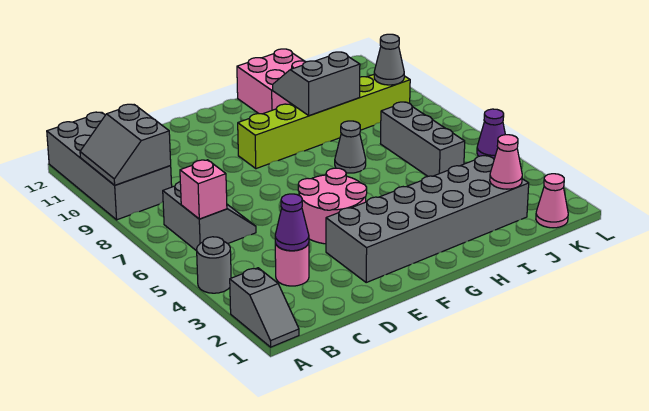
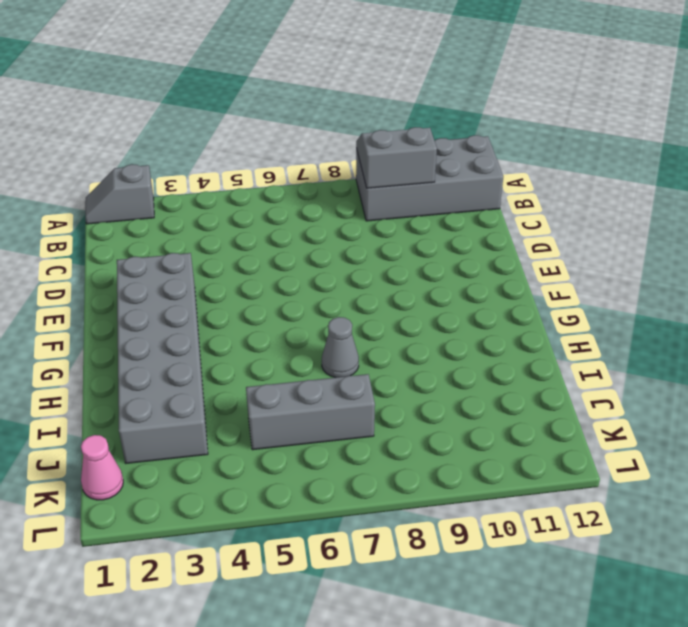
none -> grey round brick A4 level 1
none -> grey slope B6:C7 level 1 top B
none -> pink round brick C3 level 1

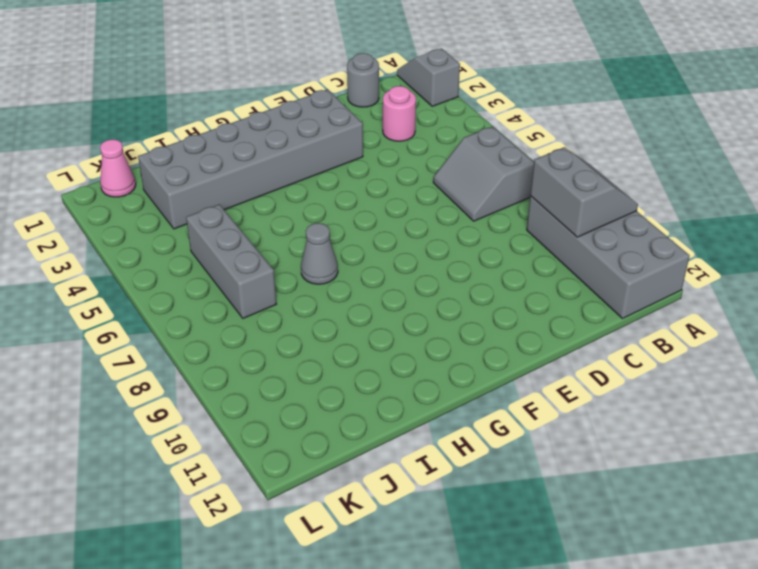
grey round brick C1 level 1 -> grey round brick A4 level 1
none -> pink round brick E4:F5 level 1
none -> lime brick F9:K9 level 1
none -> pink brick H11:I12 level 1

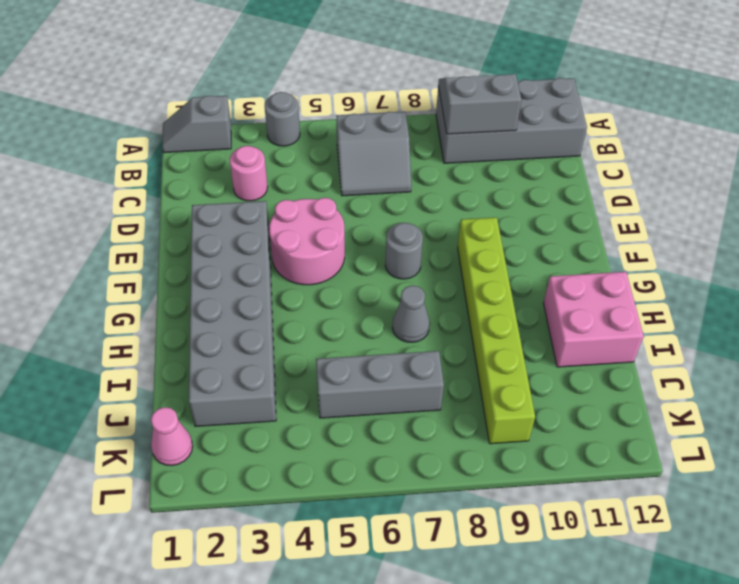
grey round brick F7 level 1 -> none
none -> purple cone L5 level 1
none -> pink brick B6 level 2
none -> purple cone C3 level 2

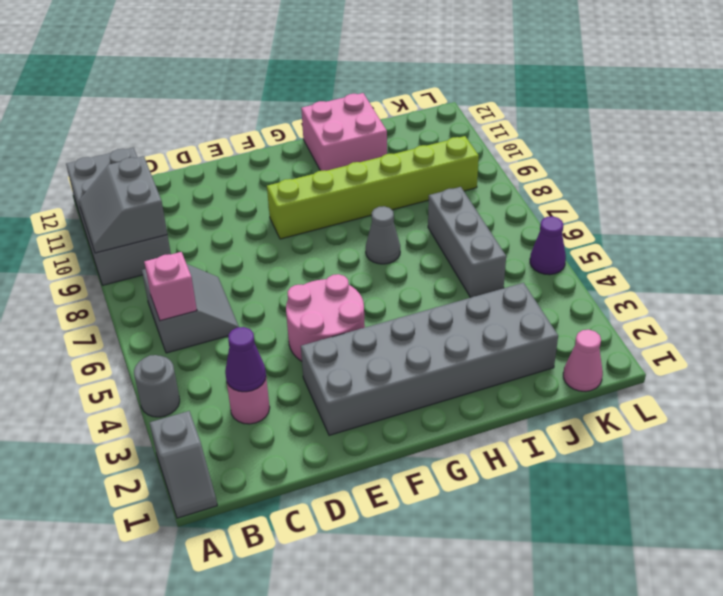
none -> grey slope H9:I10 level 2 top 9
none -> pink cone J2 level 2
none -> grey cone K9 level 2

